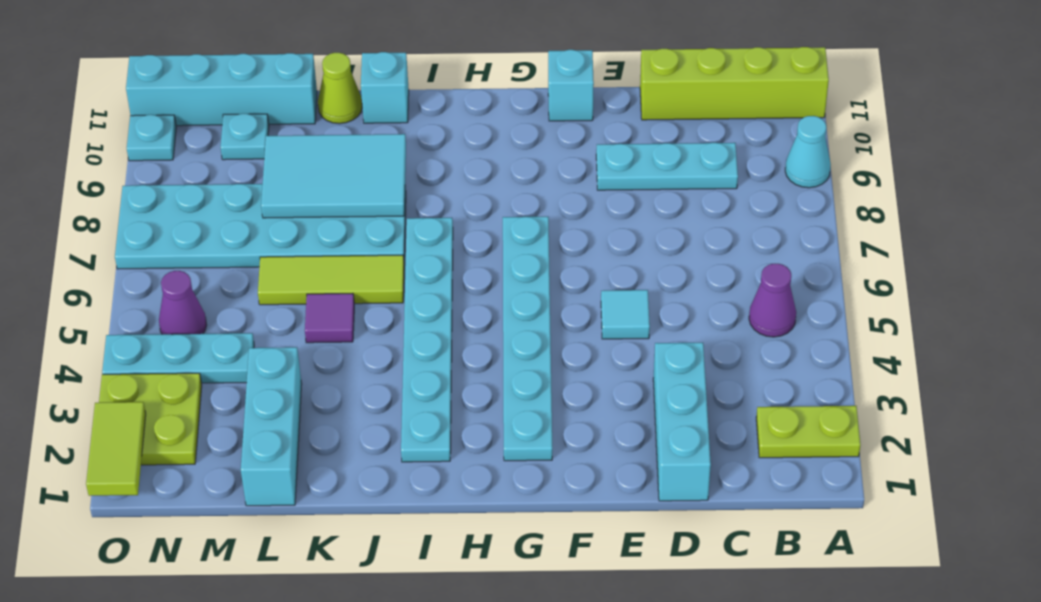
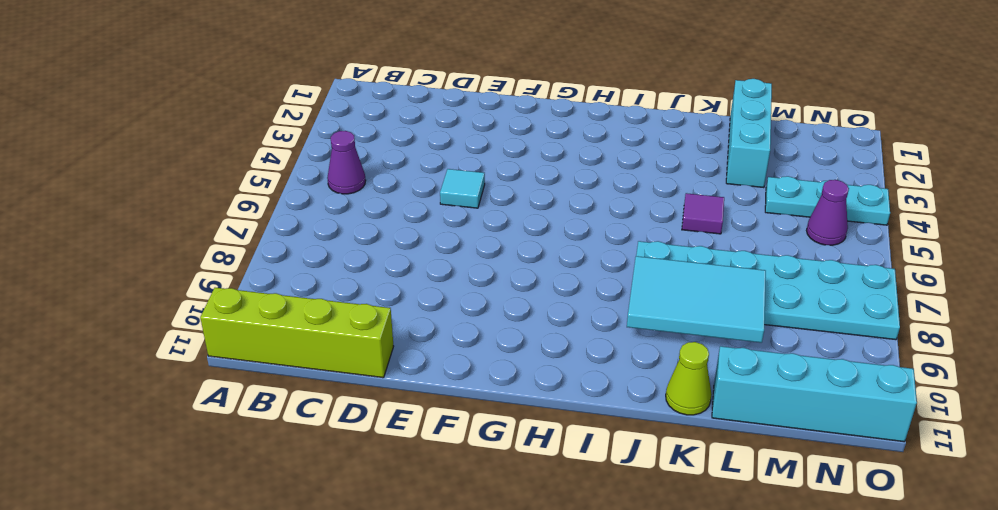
none -> lime plate A2:B2 level 1
none -> cyan cone A9 level 1
none -> cyan plate C9:E9 level 1

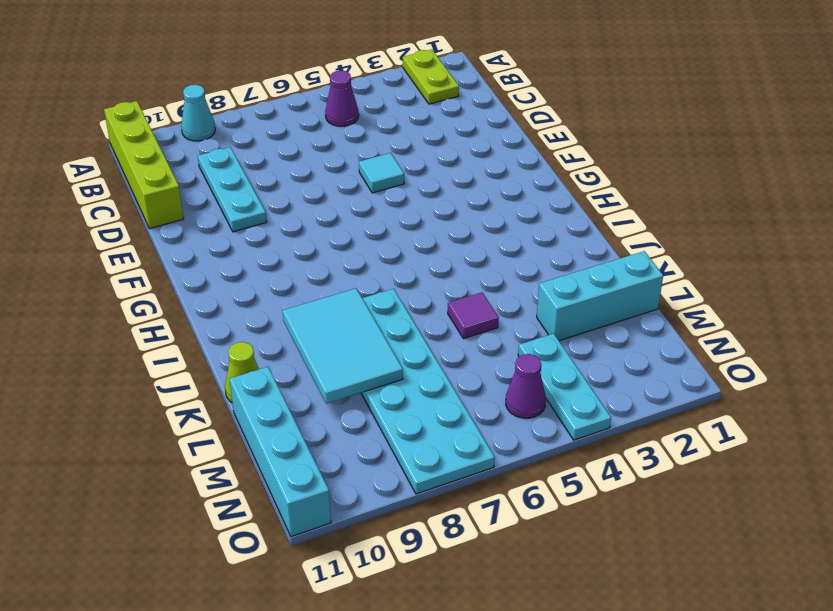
none -> cyan brick D1:D3 level 1
none -> cyan brick F11 level 1
none -> cyan plate G2:G7 level 1

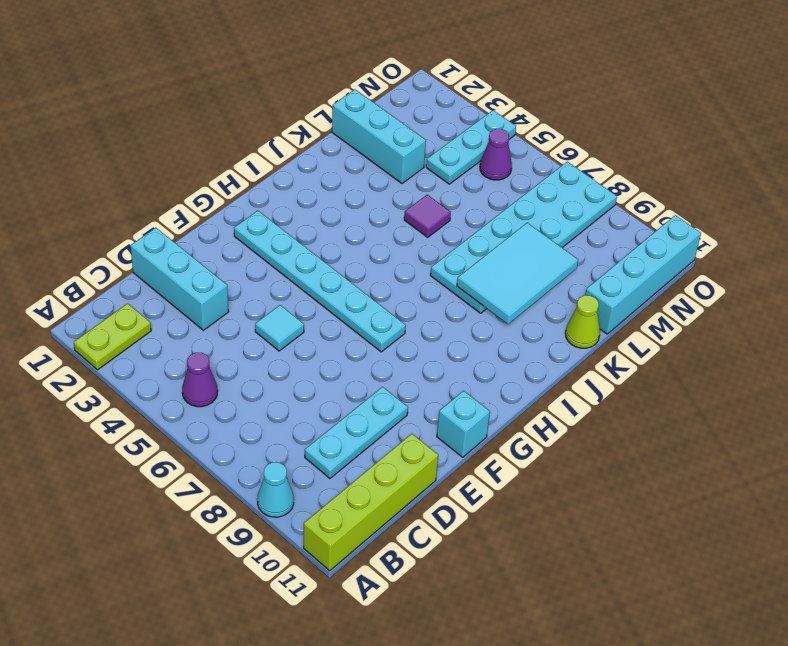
none -> cyan plate I2:I7 level 1
none -> lime tile J6:L6 level 1
none -> cyan brick J11 level 1

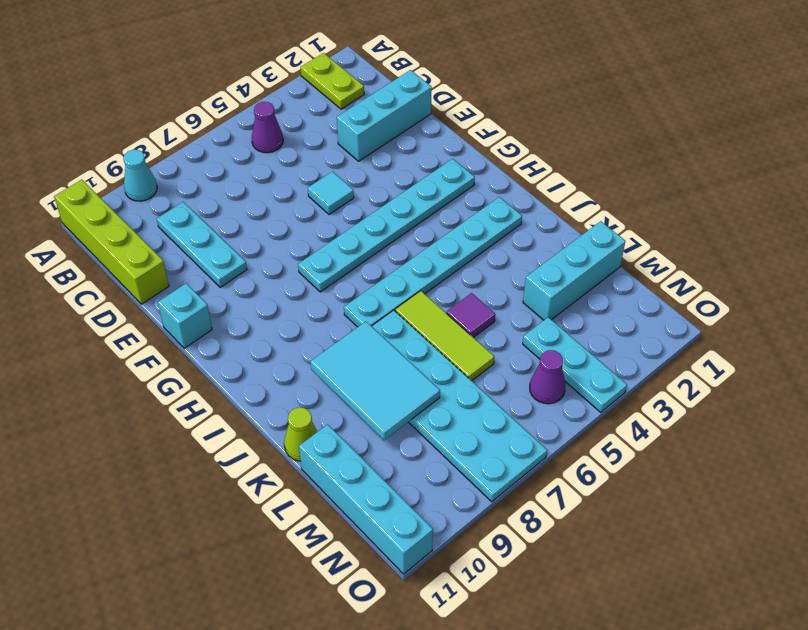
none -> cyan brick J11 level 1
none -> cyan plate M10 level 1
none -> lime plate N2:O3 level 1

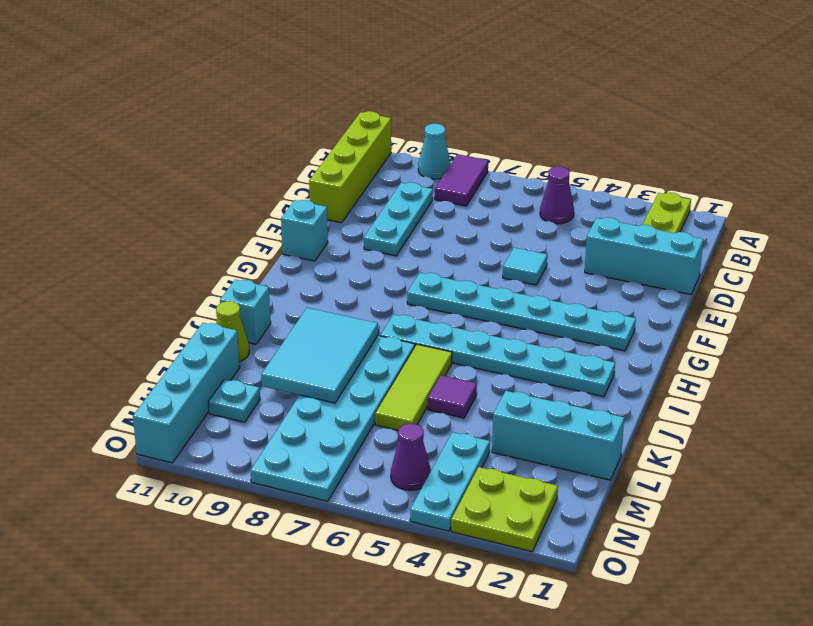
purple tile A8:B8 level 1 -> none
none -> cyan plate O10 level 1
none -> lime tile O1:O2 level 2

